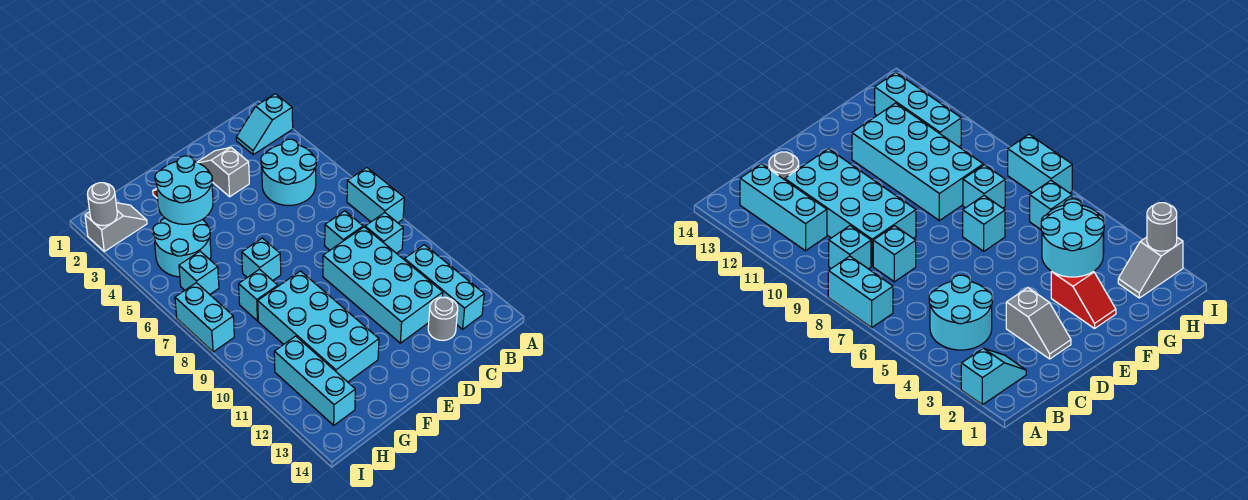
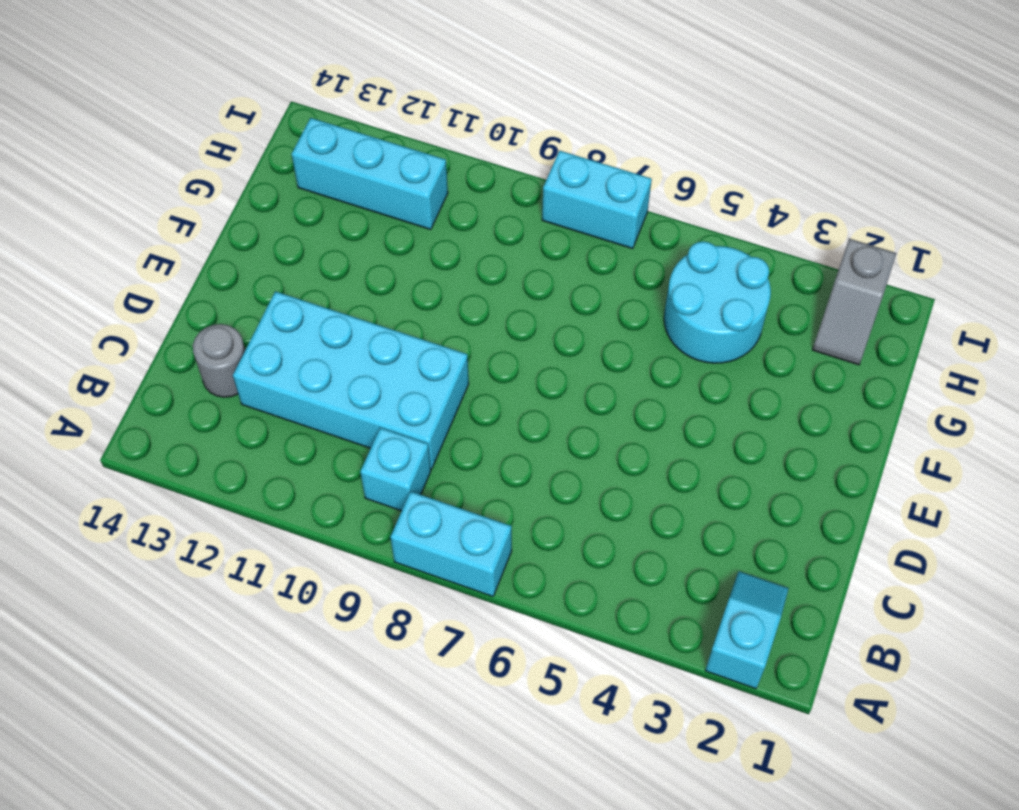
none -> cyan round brick B4:C5 level 1
none -> cyan brick B11:B13 level 1
none -> cyan brick C8 level 1

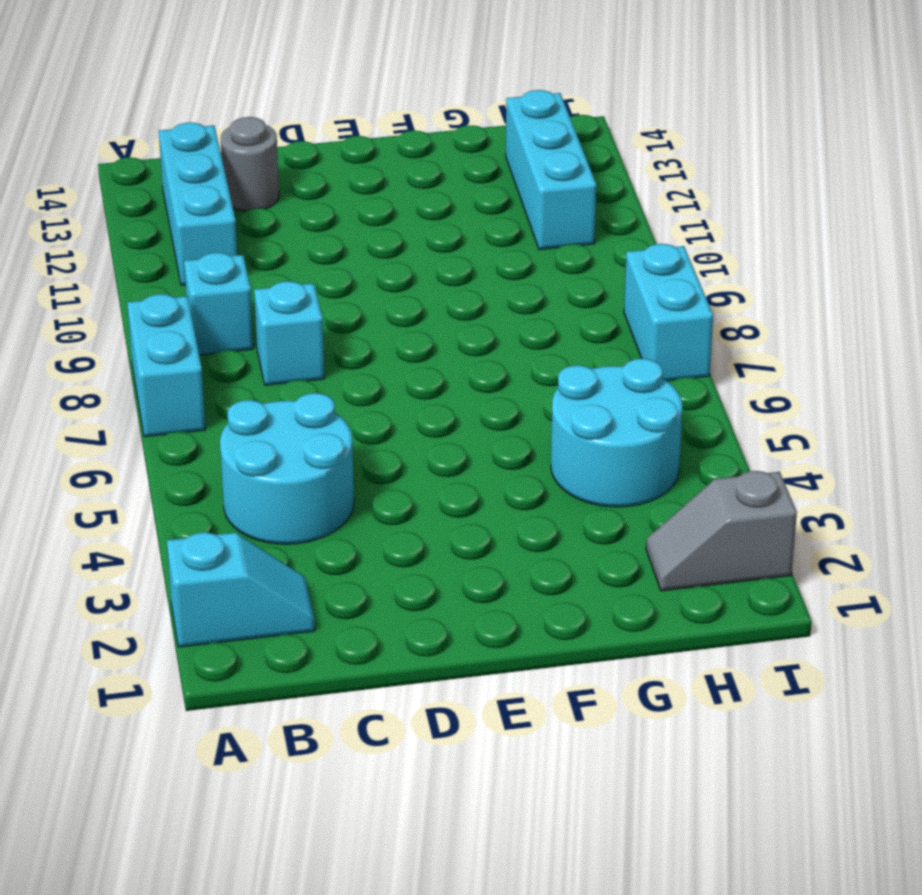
none -> cyan brick C9:D12 level 1
none -> grey slope D2:D3 level 1 top 3
none -> red slope F2:F3 level 1 top 3

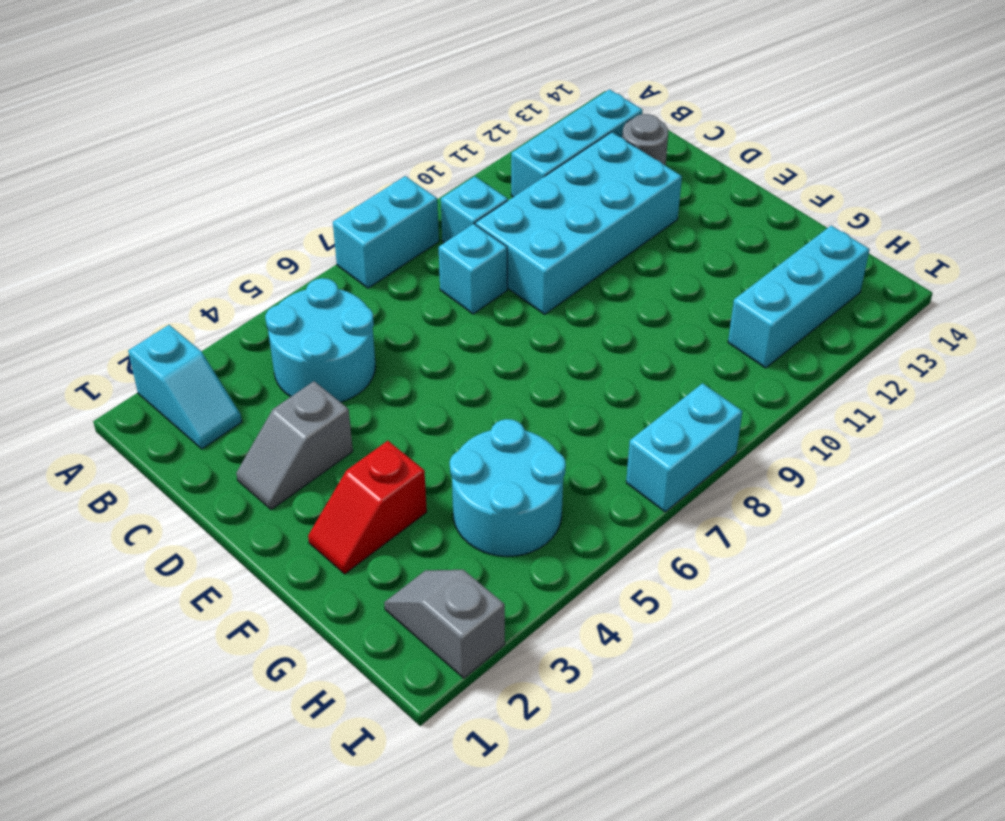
none -> cyan brick F7 level 1
none -> cyan brick F9:G12 level 1
none -> cyan brick G8 level 1

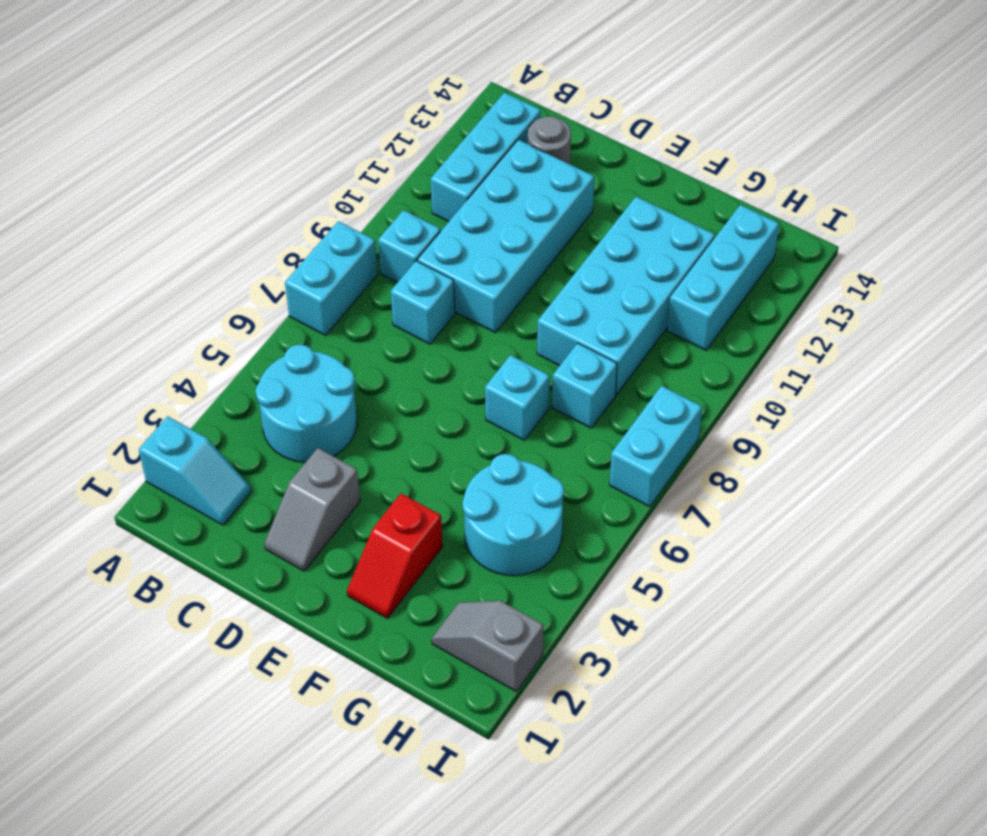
none -> cyan brick H6 level 1
none -> cyan round brick F3:G4 level 2
none -> grey round brick I2 level 2

